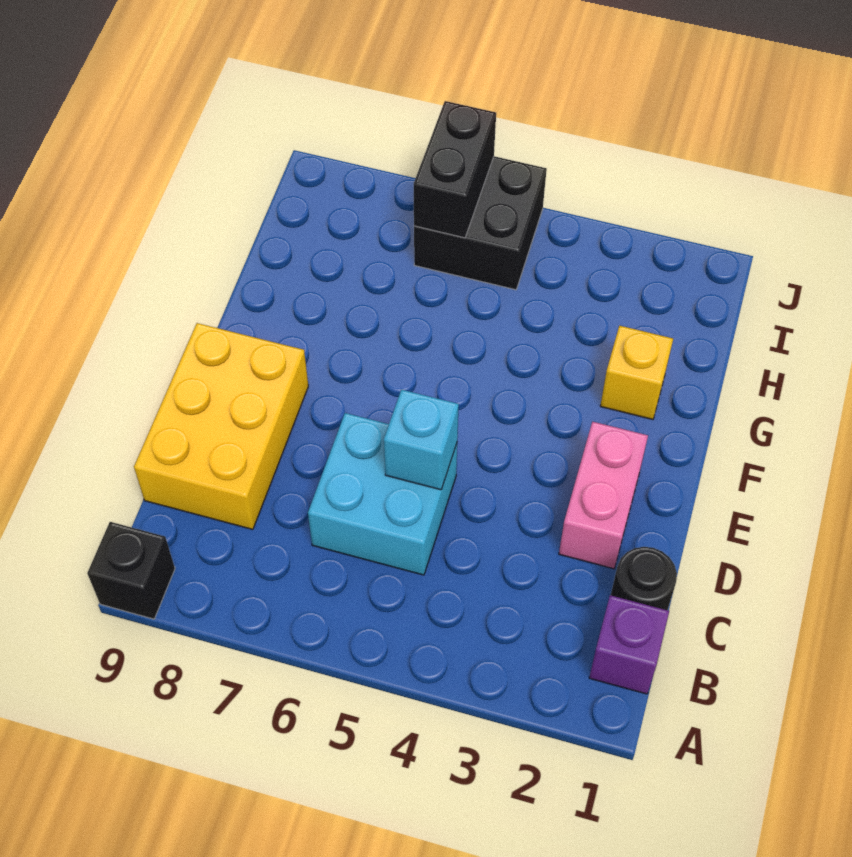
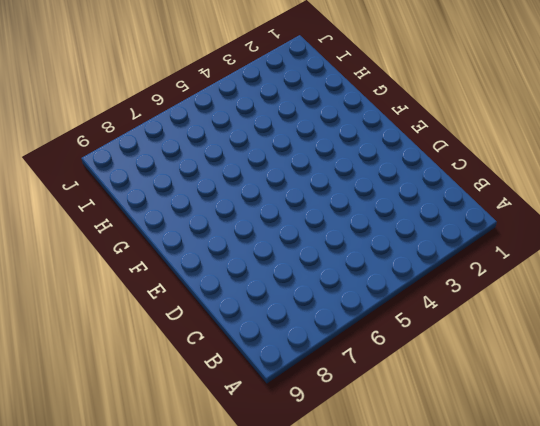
none -> black brick A9 level 1
none -> purple brick B1 level 1

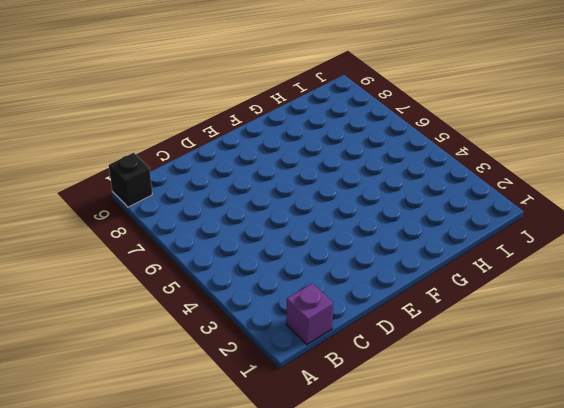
none -> black round brick C1 level 1
none -> cyan brick C5:D6 level 1

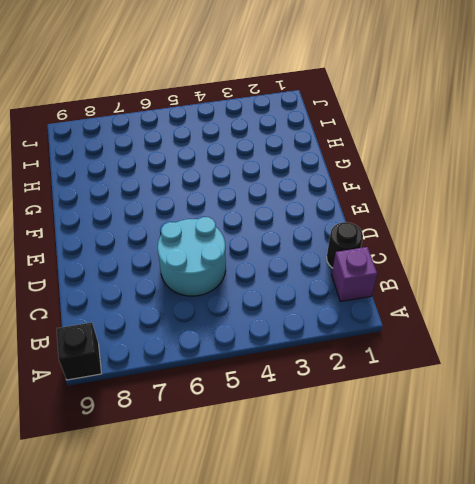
cyan round brick C5:D6 level 1 -> cyan brick C5:D6 level 1
none -> yellow brick C8:E9 level 1
none -> pink brick D2:E2 level 1

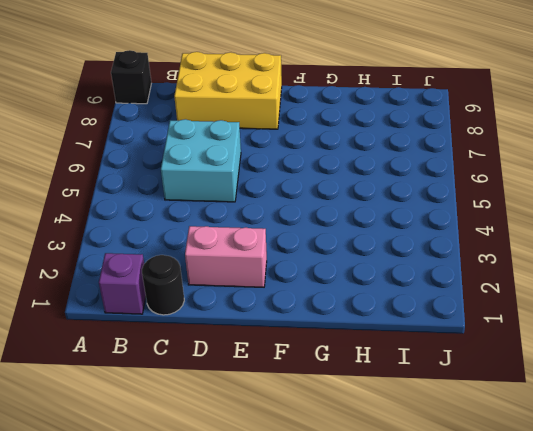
none -> yellow brick G2 level 1
none -> black brick I5:J6 level 1

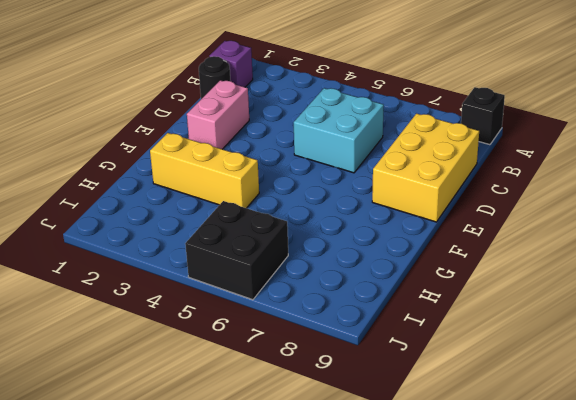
yellow brick G2:G4 level 1 -> yellow brick G2 level 1
none -> cyan brick D5 level 2
none -> black brick I6:J6 level 2

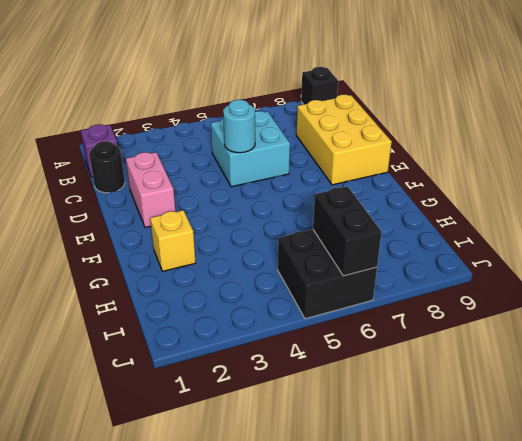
cyan round brick D5 level 2 -> cyan brick D5 level 2

